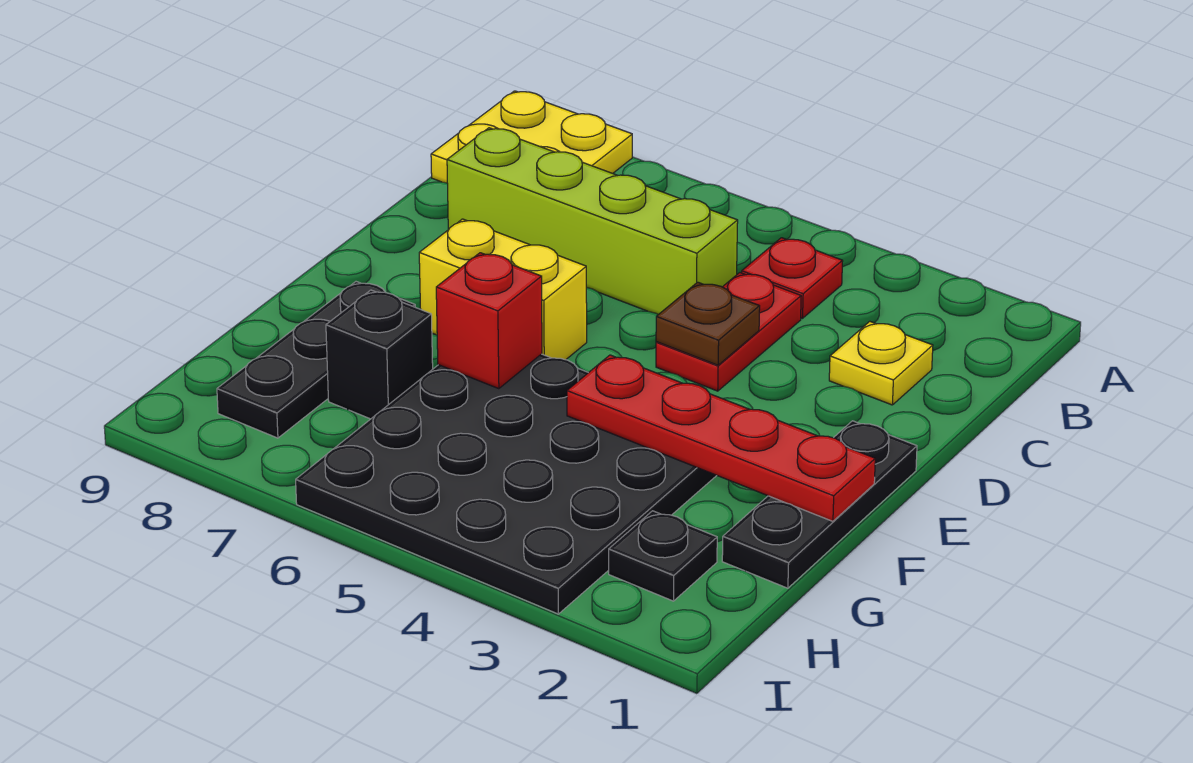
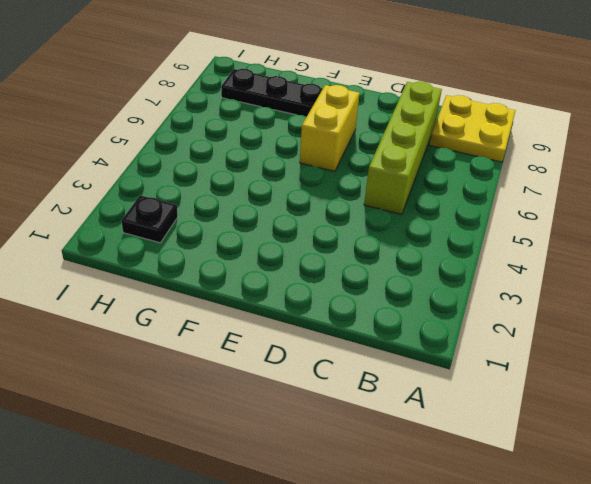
none -> red plate B4 level 1
none -> yellow plate C2 level 1
none -> red plate C4:D4 level 1

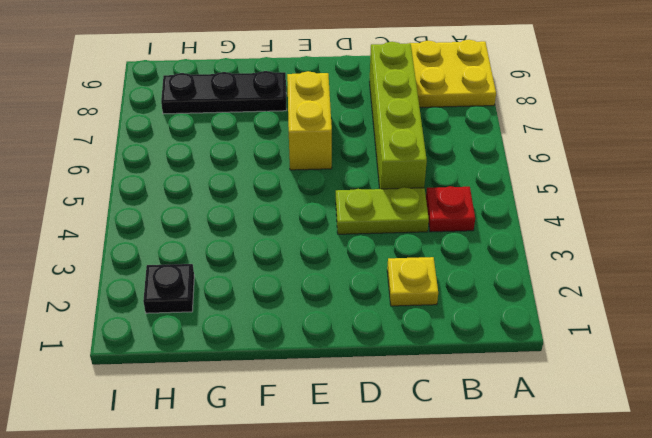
lime plate C4:D4 level 1 -> red plate C4:D4 level 1
none -> black plate E1:G1 level 1
none -> black plate F3:I6 level 1
none -> black brick G7 level 1

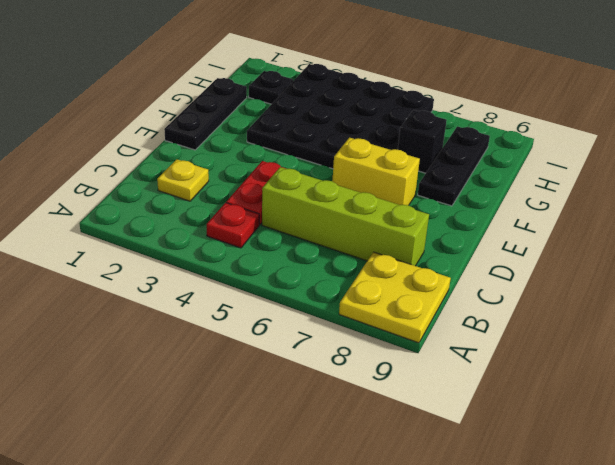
none -> brown plate D4 level 2
none -> red plate F1:F4 level 2
none -> red brick F6 level 2

